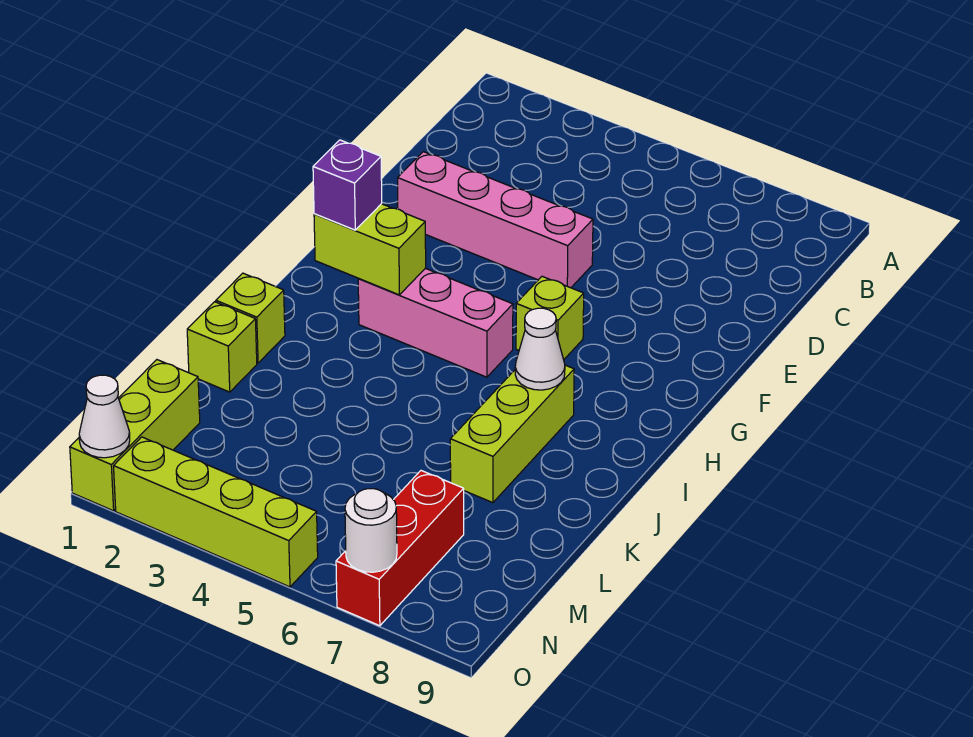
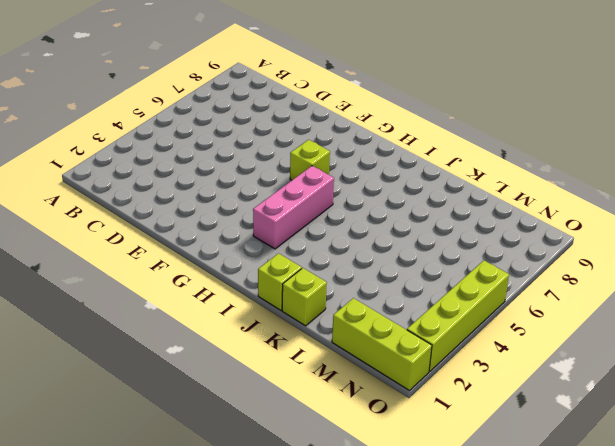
none -> pink brick E2:E5 level 1
none -> lime brick I7:K7 level 1
none -> red brick M7:O7 level 1

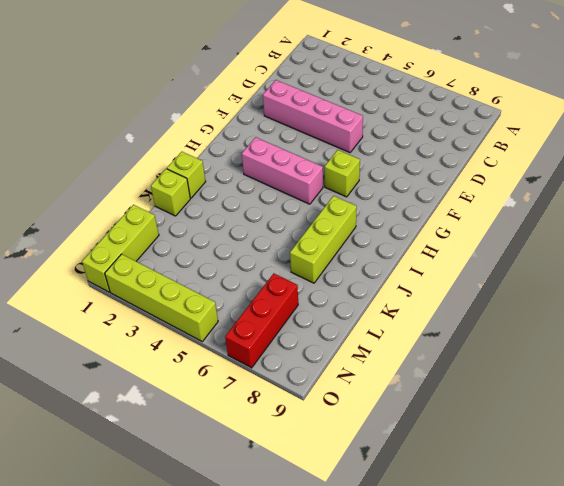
none -> lime brick H2:H3 level 2
none -> white cone I7 level 2
none -> white cone O1 level 2

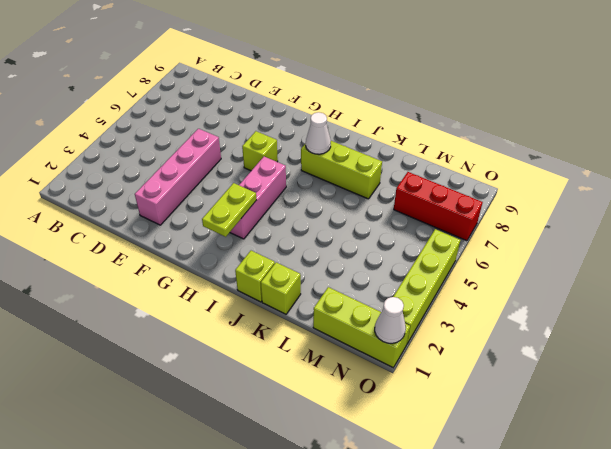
lime plate H2:H3 level 2 -> lime brick H2:H3 level 2
none -> white round brick O7 level 2
none -> purple brick H2 level 3

